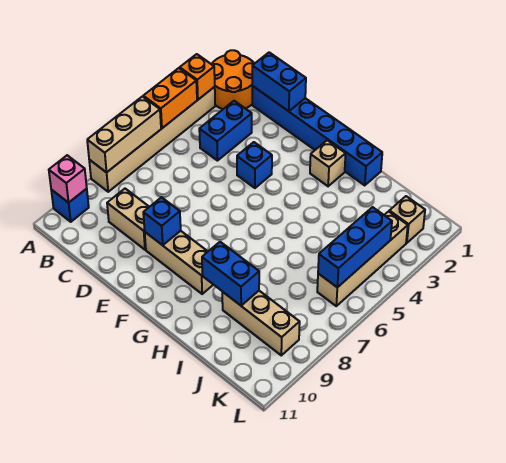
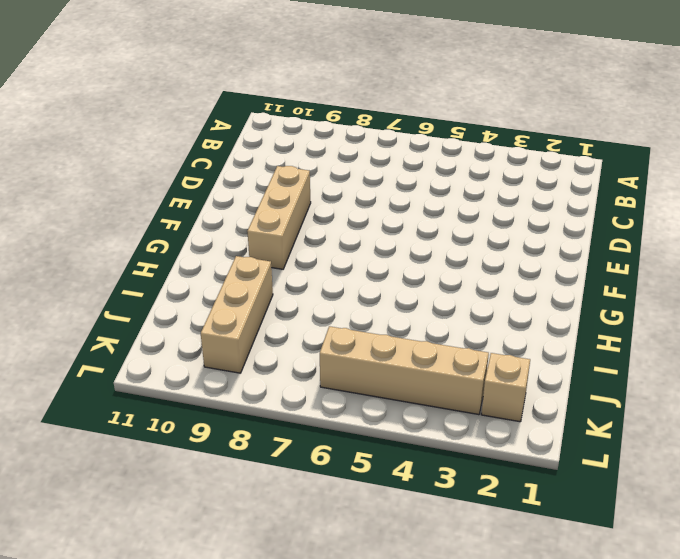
none -> orange round brick A1:B2 level 1
none -> tan brick A3:A8 level 1
none -> blue brick A10 level 1

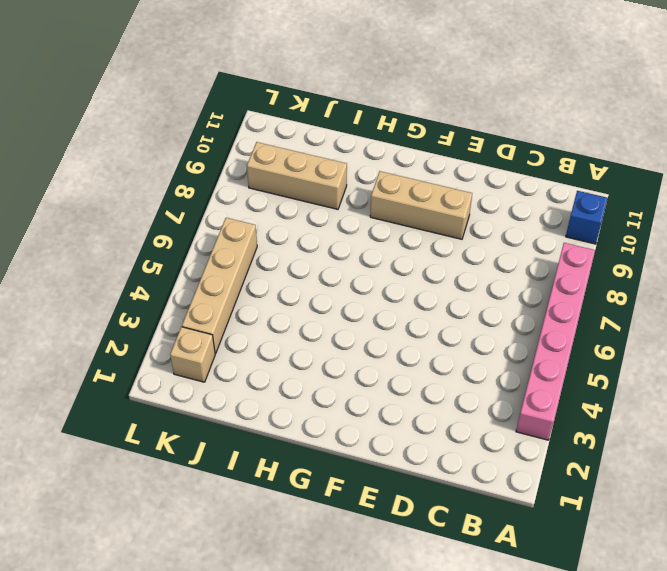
pink brick A3:A8 level 1 -> tan brick A3:A8 level 1
none -> orange round brick A1:B2 level 1
none -> blue brick C1:H1 level 1
none -> blue brick C3:C4 level 1

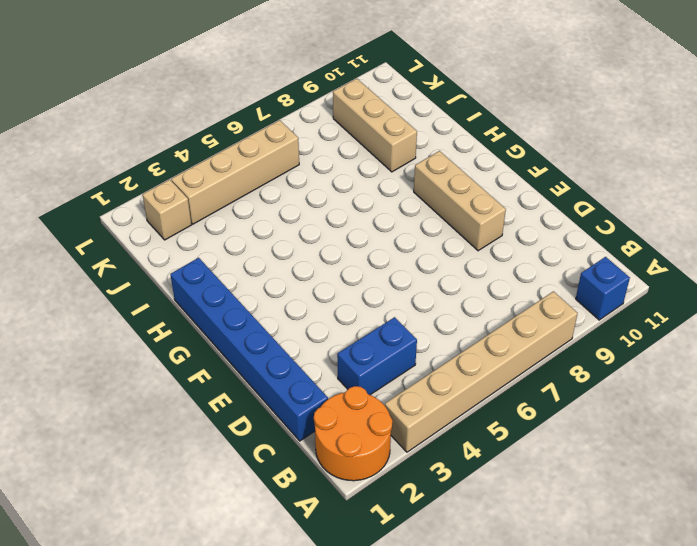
none -> tan brick C9:D9 level 1
none -> blue brick E4 level 1
none -> tan brick G2 level 1

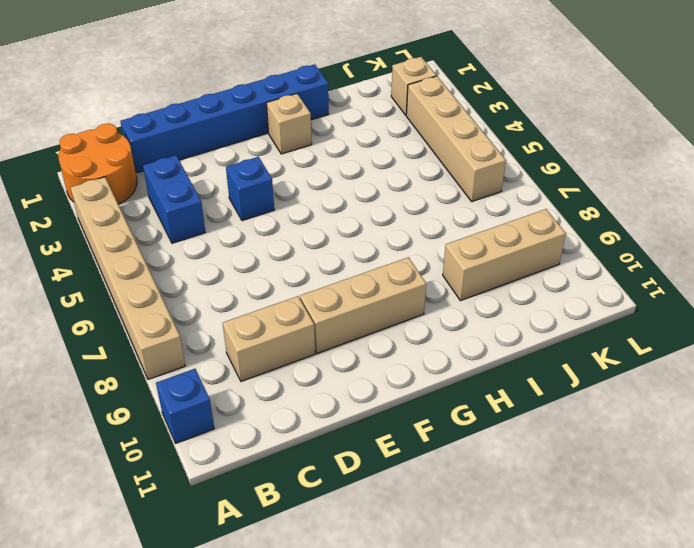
none -> orange brick A3 level 2
none -> orange brick A4:A5 level 2
none -> tan brick A6:A8 level 2

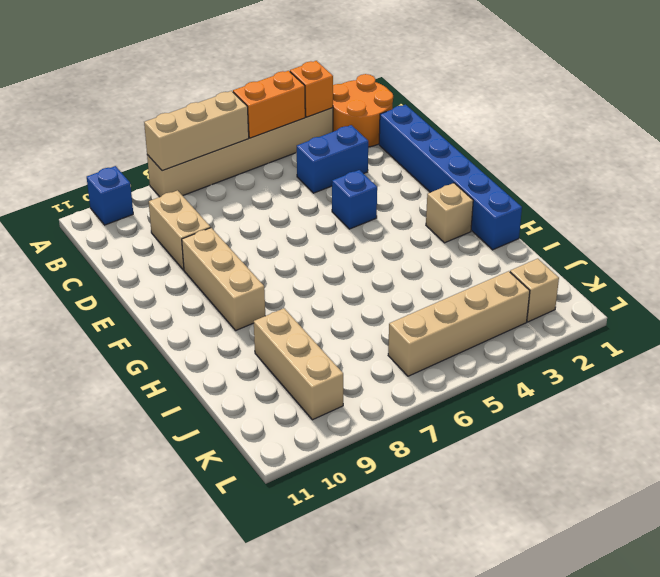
none -> pink brick A10 level 2
none -> blue brick C1:D1 level 2
none -> blue brick E9 level 2

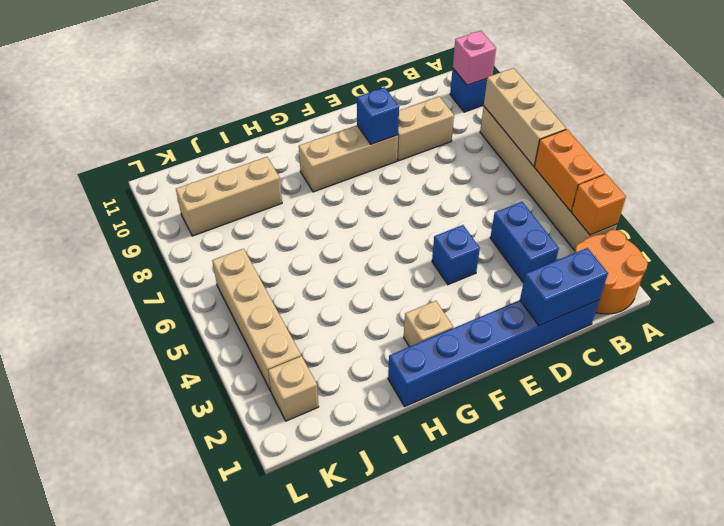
none -> blue brick H9:I9 level 2
none -> blue brick K4:K6 level 2

